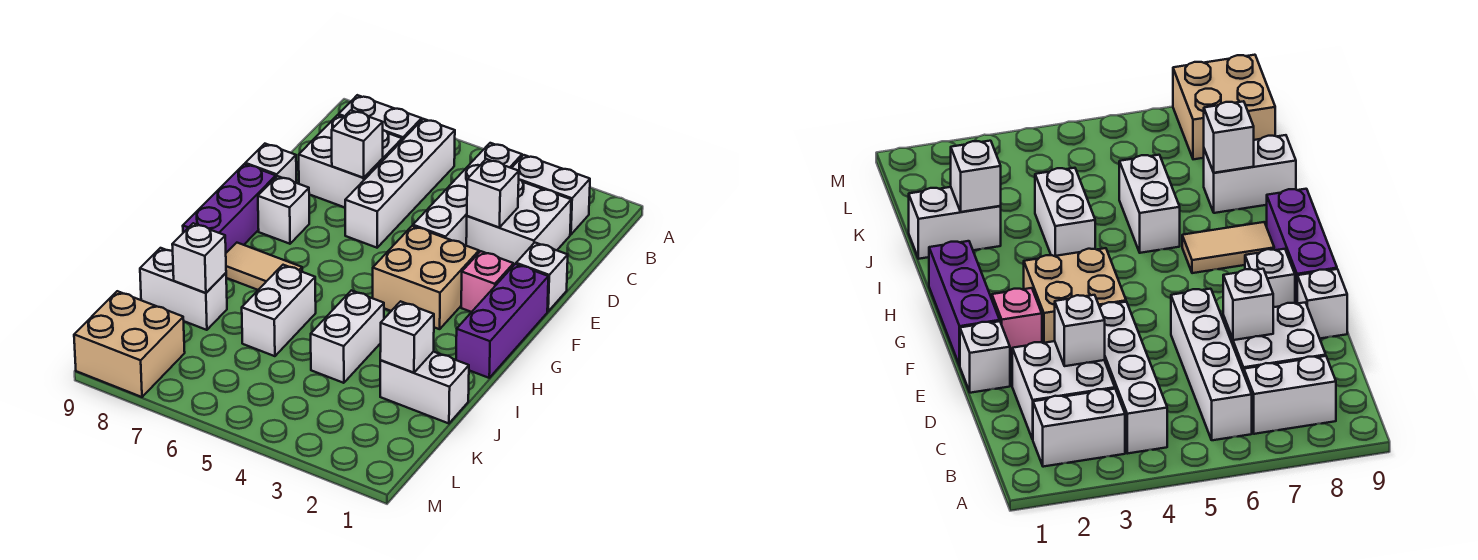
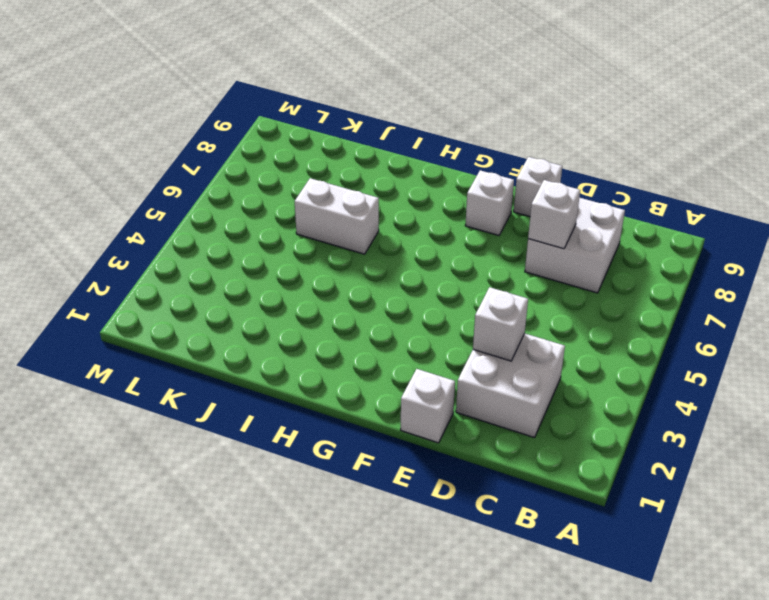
none -> white brick B2:B3 level 1
none -> white brick B4:E4 level 1
none -> white brick B6:E6 level 1

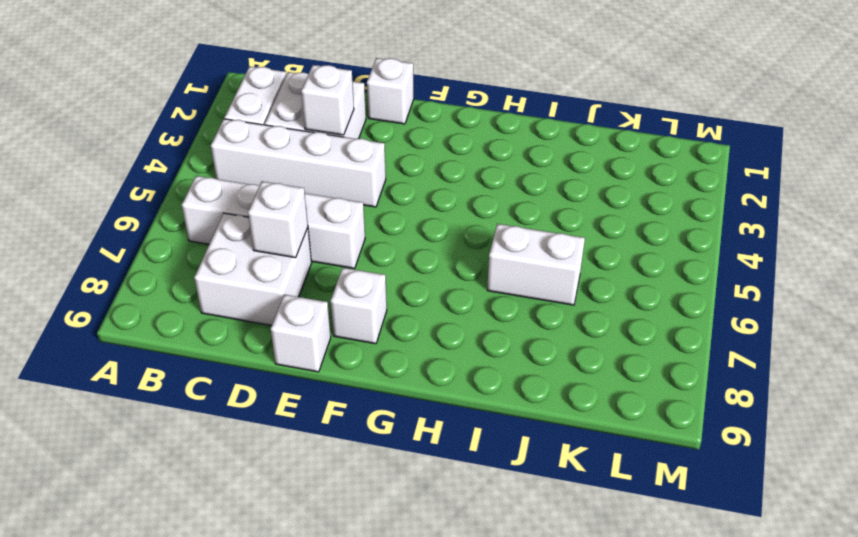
none -> white brick B7:B8 level 1
none -> purple brick F1:H1 level 1
none -> pink brick F2 level 1

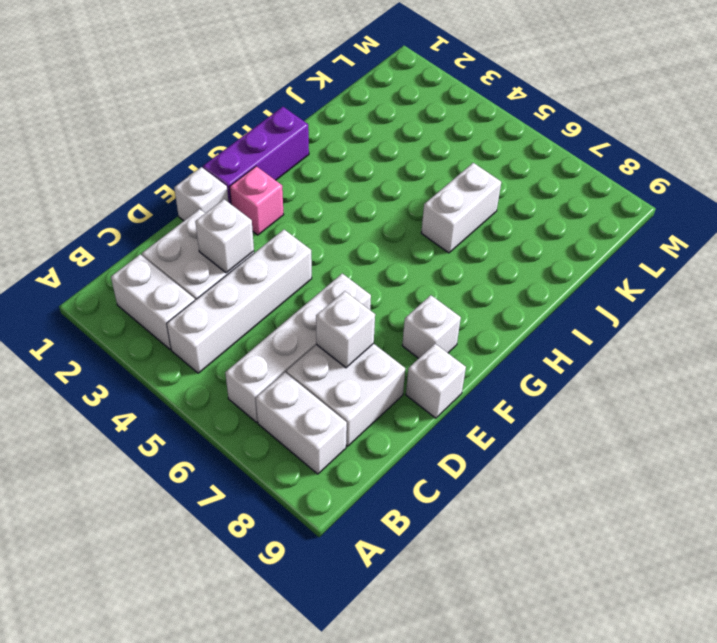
none -> tan brick F3:G4 level 1
none -> purple brick F9:H9 level 1
none -> tan tile H7:H8 level 1

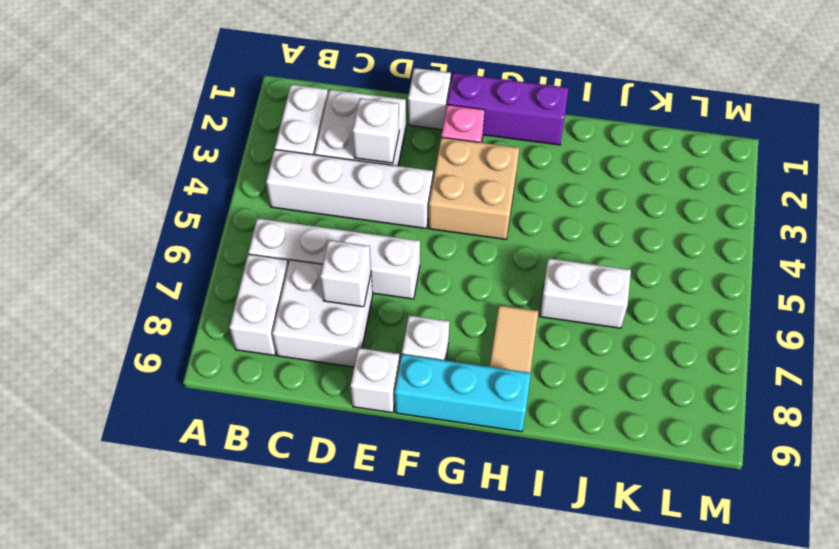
cyan brick F9:H9 level 1 -> purple brick F9:H9 level 1
none -> white brick I4:J4 level 1
none -> white brick J1:J2 level 1
none -> white brick J8:J9 level 1

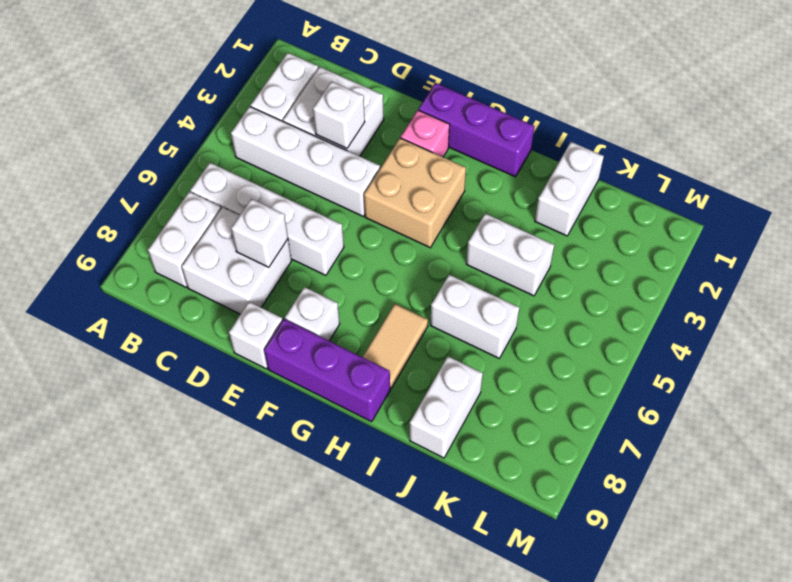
none -> white brick E1 level 1
none -> tan brick L8:M9 level 1
none -> white brick J2 level 2

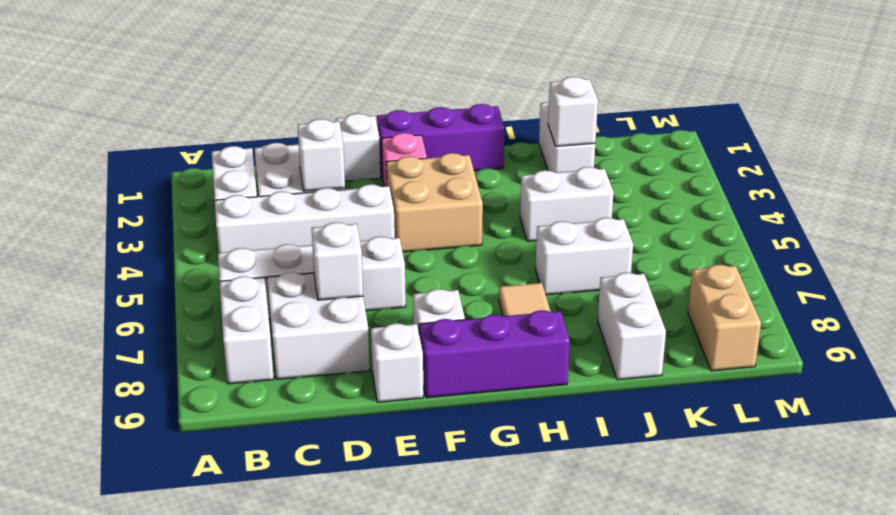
tan brick L8:L9 level 1 -> tan brick L8:M9 level 1
none -> white brick J8 level 2

